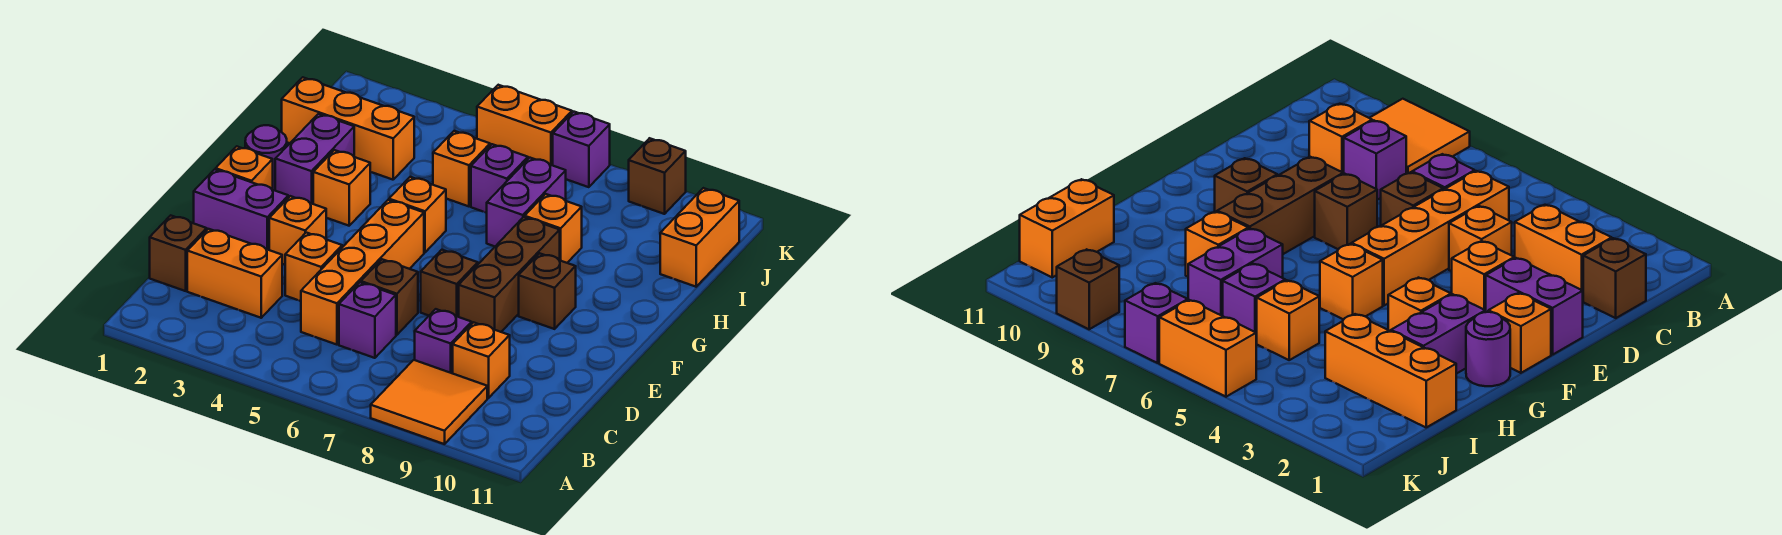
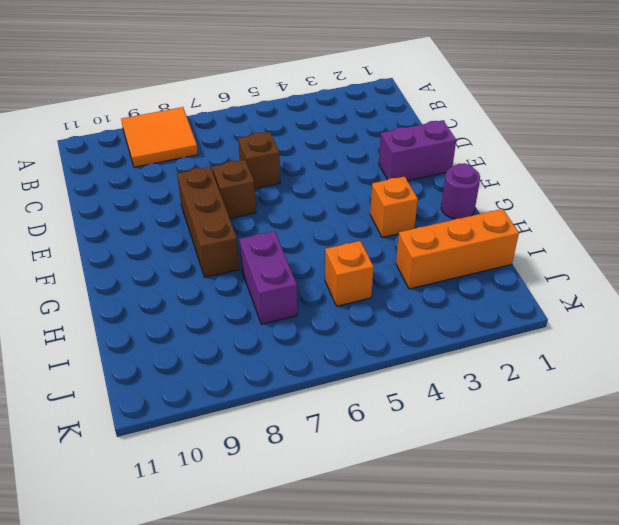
none -> brown brick C1 level 1
none -> orange brick C2:C3 level 1
none -> orange brick C5:F5 level 1

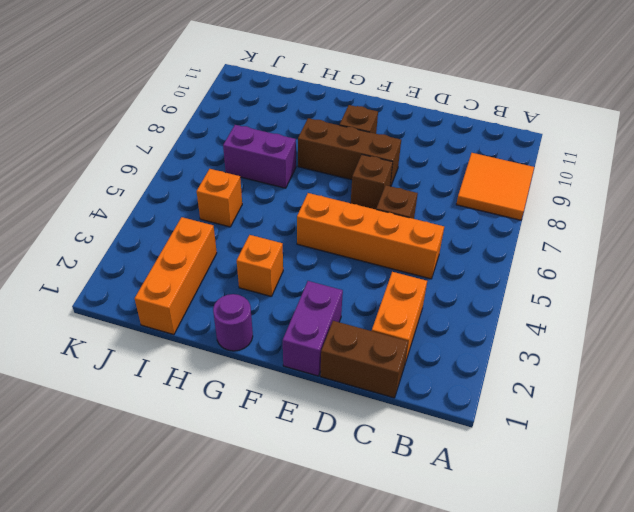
brown brick C1:D1 level 1 -> brown brick C1 level 1
none -> purple brick C6 level 1
none -> purple brick C8 level 1
none -> orange brick C9 level 1

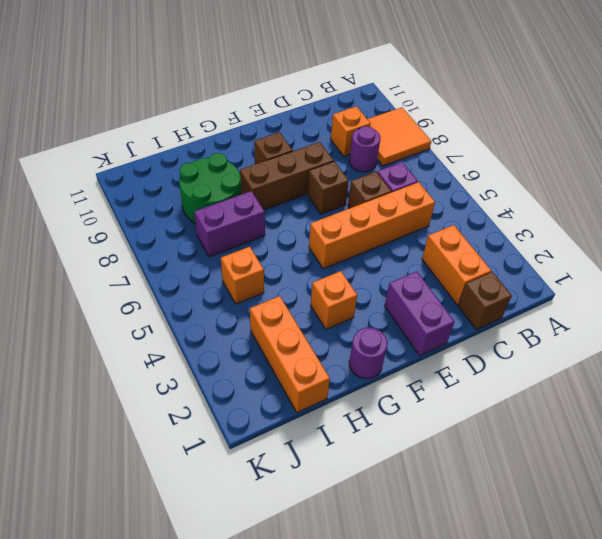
purple round brick C8 level 1 -> purple brick C8 level 1
green round brick H8:I9 level 1 -> orange brick H8 level 1
none -> orange brick D4 level 1
none -> orange brick E3 level 1
none -> orange brick F1 level 1

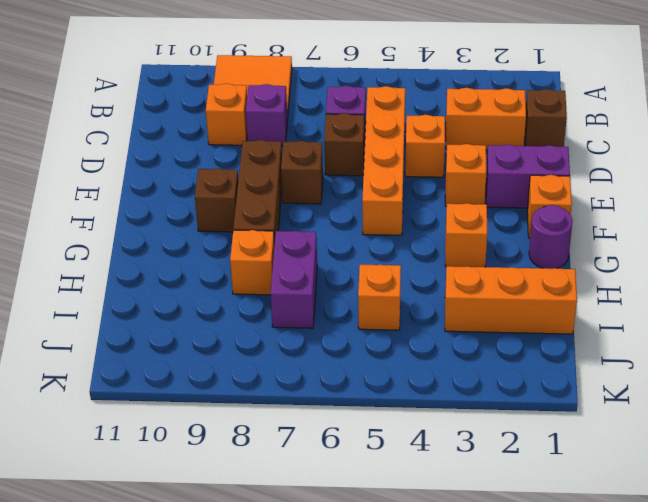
none -> purple brick G2:H2 level 1
none -> orange brick G5 level 1
none -> purple brick I6 level 1

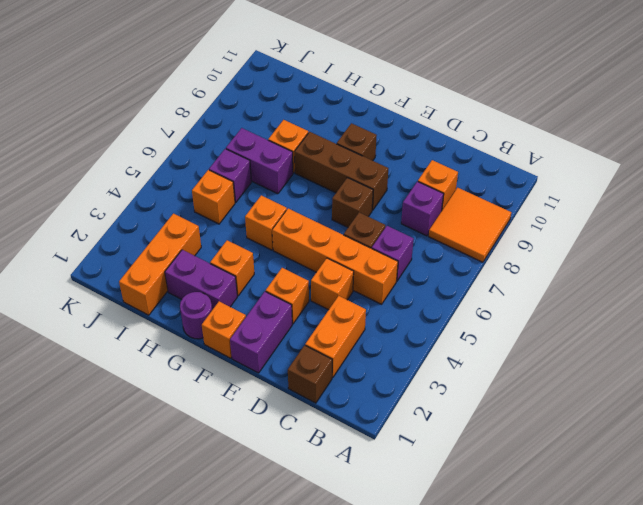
none -> orange brick I11:J11 level 1
none -> orange brick K5:K6 level 1
none -> purple brick K7 level 1

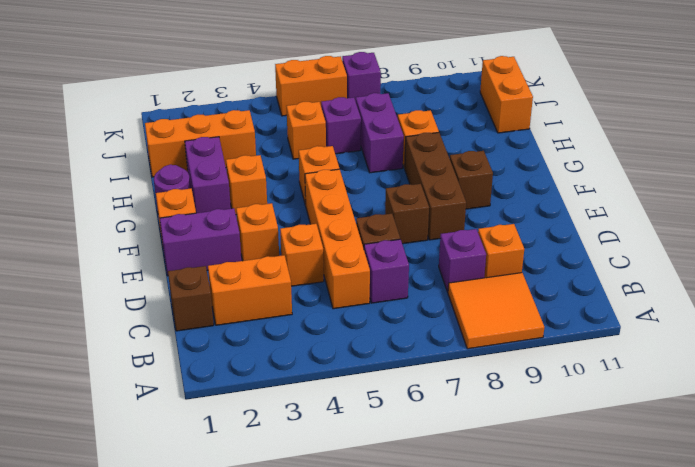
none -> brown brick K9 level 1

